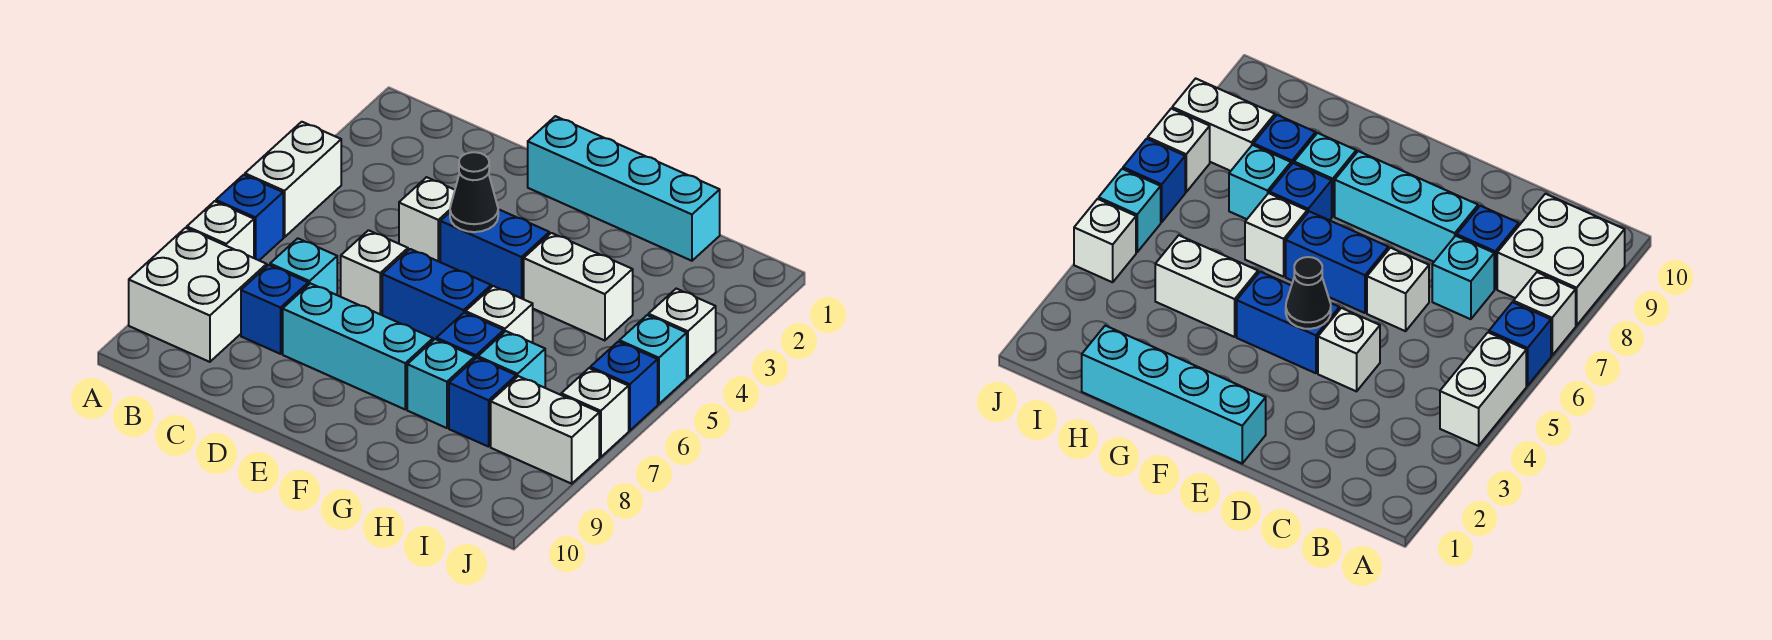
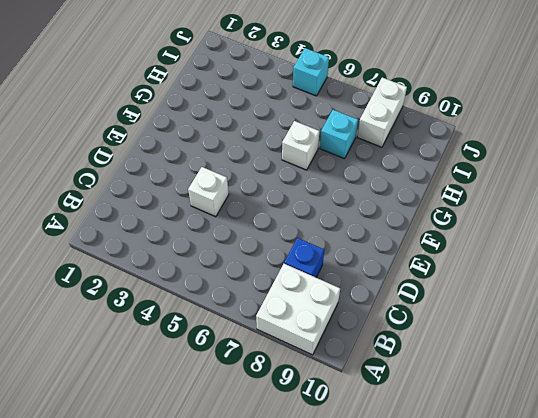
none -> white brick A4:A5 level 1
none -> blue brick A6 level 1
none -> white brick A7 level 1

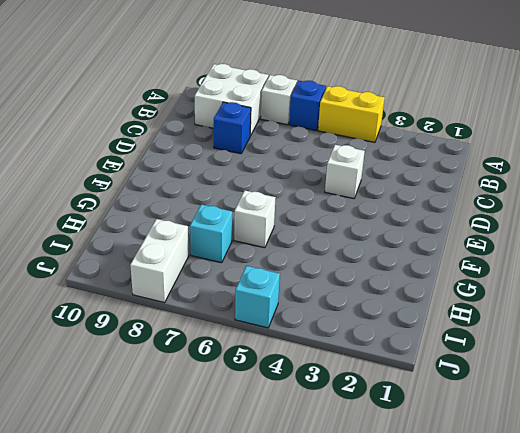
yellow brick A4:A5 level 1 -> white brick A4:A5 level 1
none -> cyan brick C7 level 1
none -> white brick D6 level 1
none -> cyan brick D8:F8 level 1

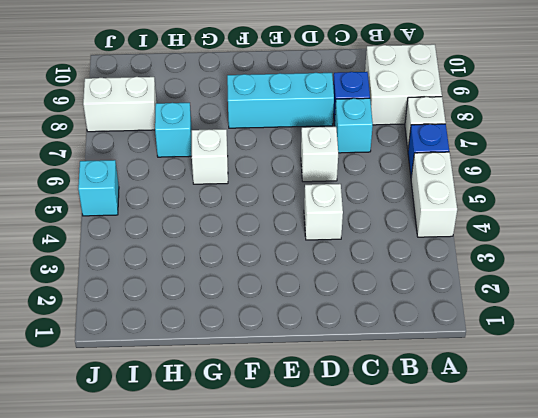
none -> cyan brick E1:H1 level 1
none -> blue brick E4:F4 level 1
none -> blue brick E6:F6 level 1

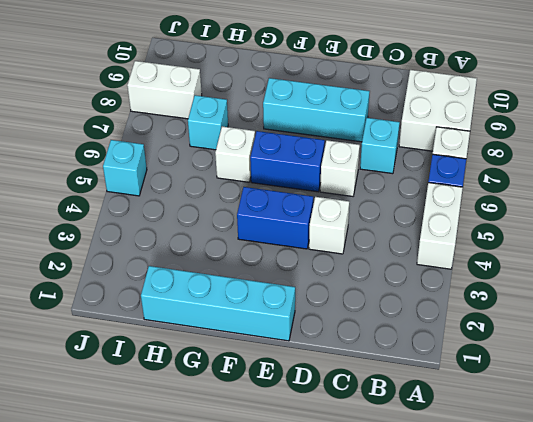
none -> blue brick C8 level 1
none -> white brick G4:H4 level 1
none -> blue brick G7 level 1

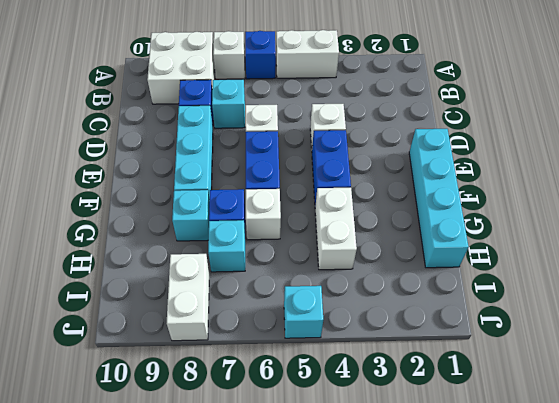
none -> blue brick H8 level 1
none -> white brick J4 level 1
none -> blue brick J6 level 1

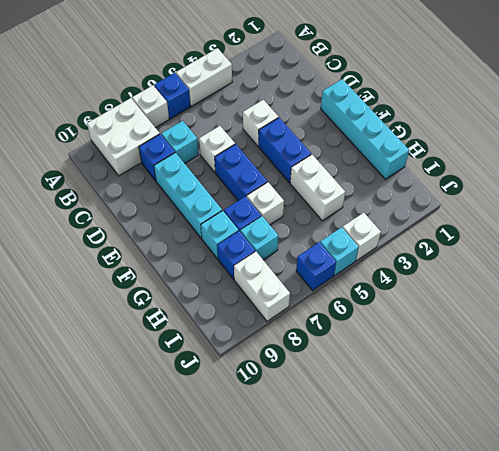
none -> white brick J7 level 1
none -> black cone E4 level 2

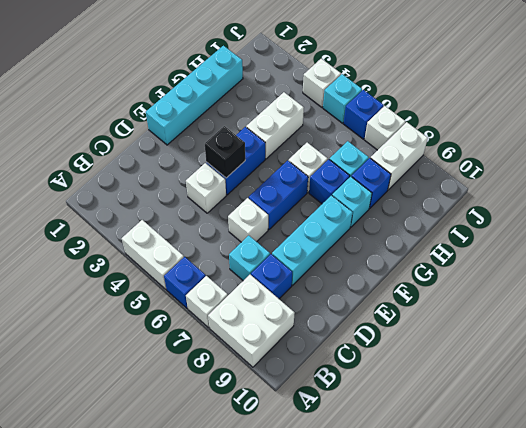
black brick E4 level 2 -> black cone E4 level 2

